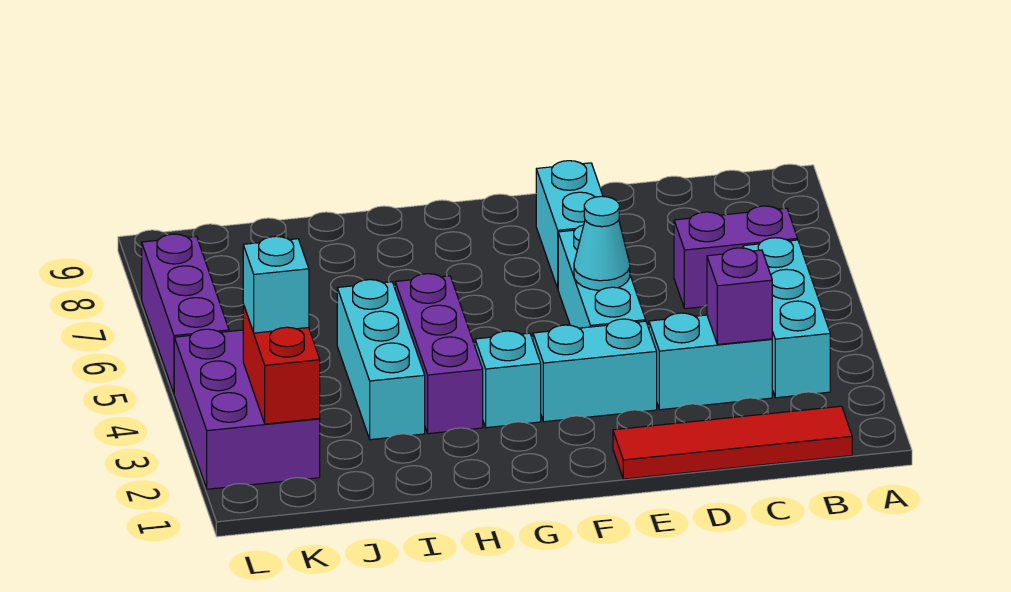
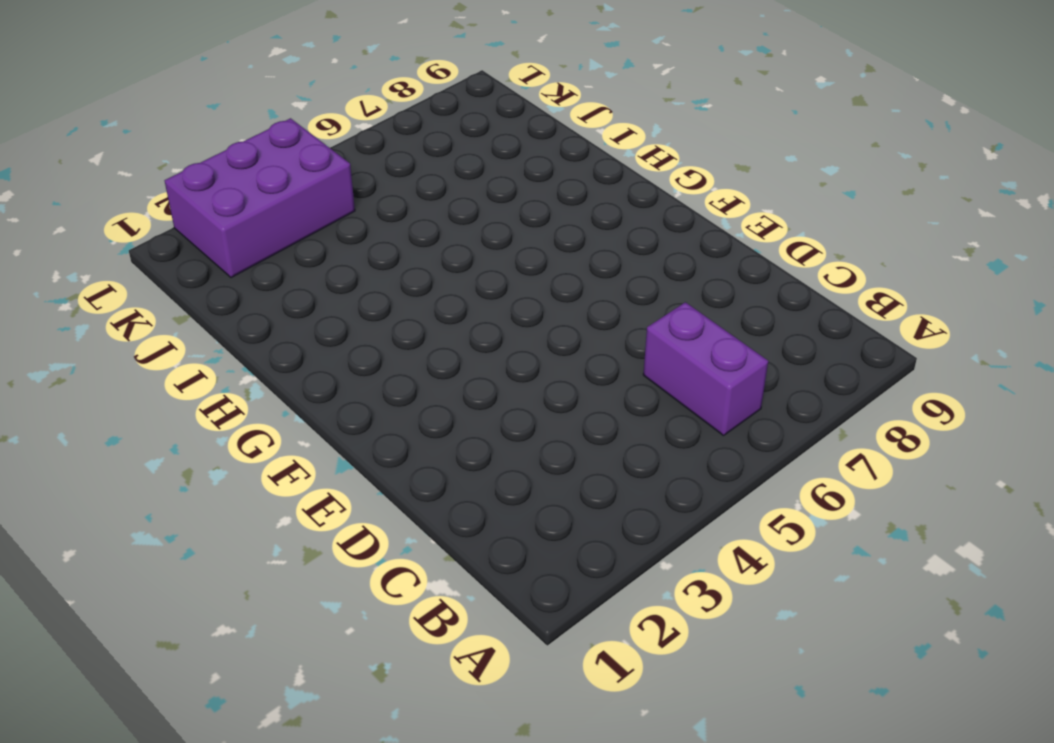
none -> red tile B1:E1 level 1
none -> cyan brick B3:B5 level 1
none -> cyan brick C3:D3 level 1

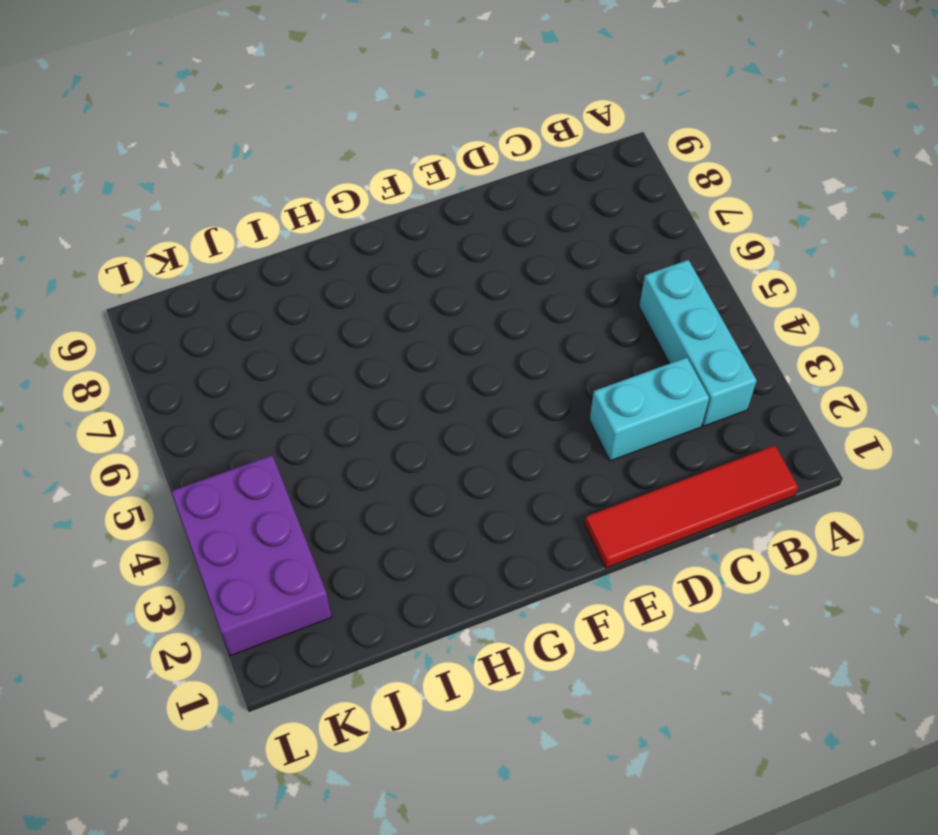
none -> purple brick B6:C6 level 1
none -> cyan brick E3:F3 level 1
none -> cyan brick E4:E6 level 1

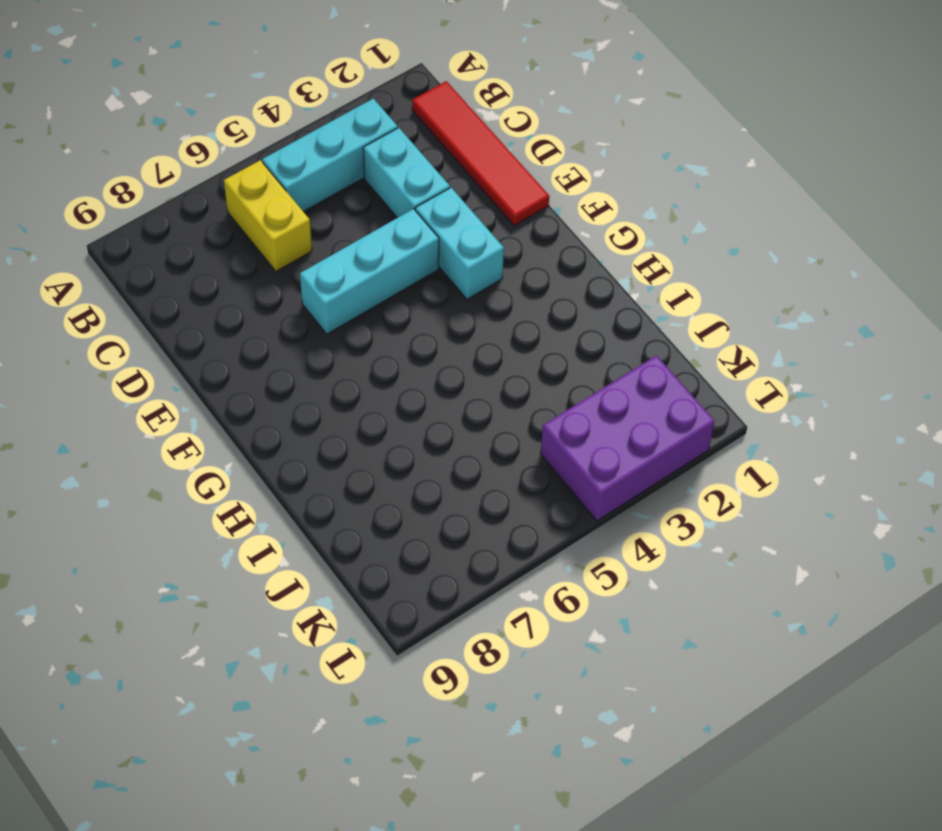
yellow brick B6:C6 level 1 -> purple brick B6:C6 level 1
none -> cyan brick E7:E8 level 1
none -> cyan brick G3 level 1
none -> purple brick H3:H5 level 1

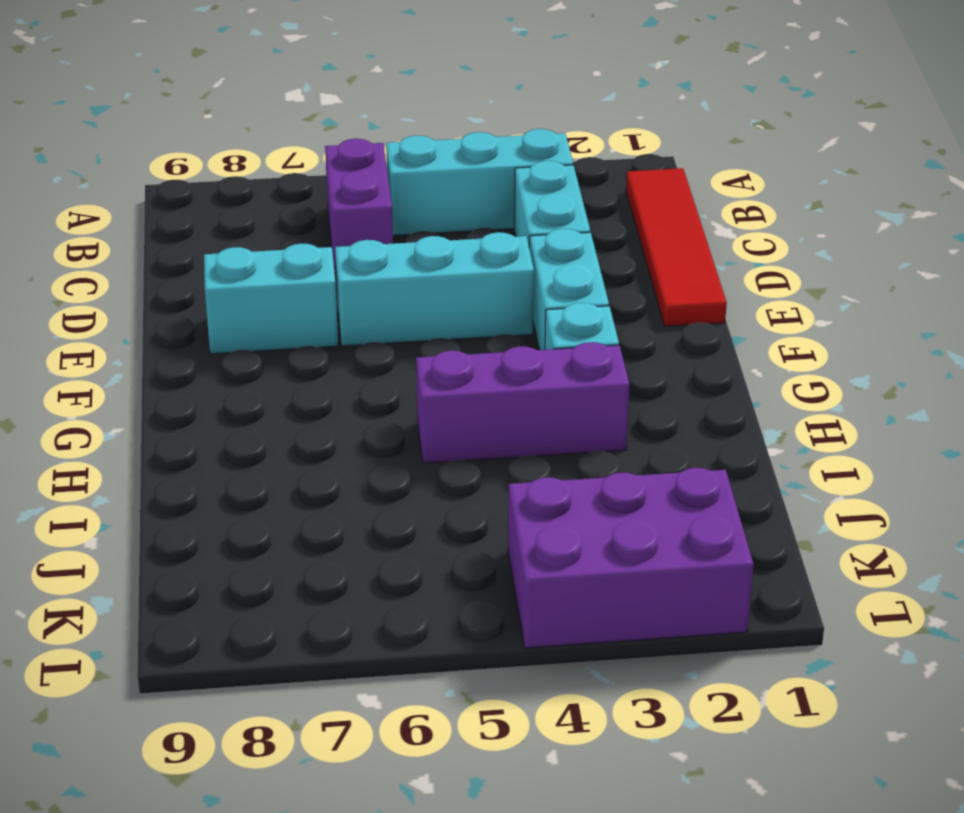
none -> cyan brick I3:I5 level 1
none -> purple brick L5:L7 level 1
none -> purple brick C3 level 2

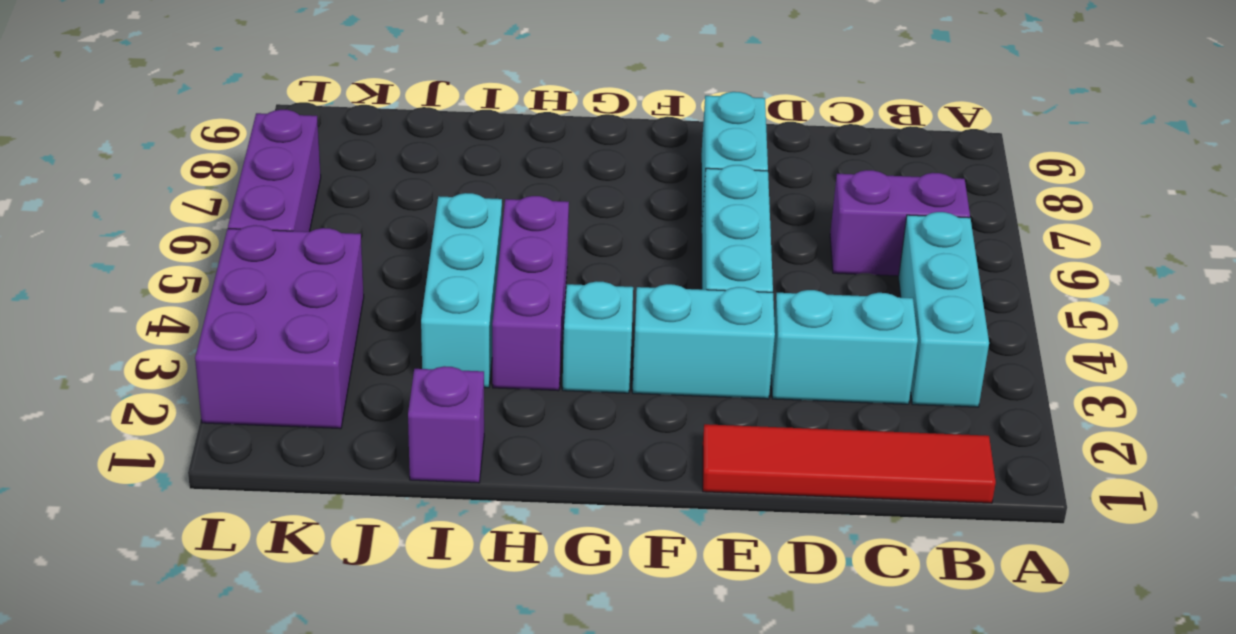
purple brick I1 level 1 -> purple brick C3 level 2
none -> cyan cone E5 level 2
none -> red brick K2:K3 level 2
none -> cyan brick K3 level 3

